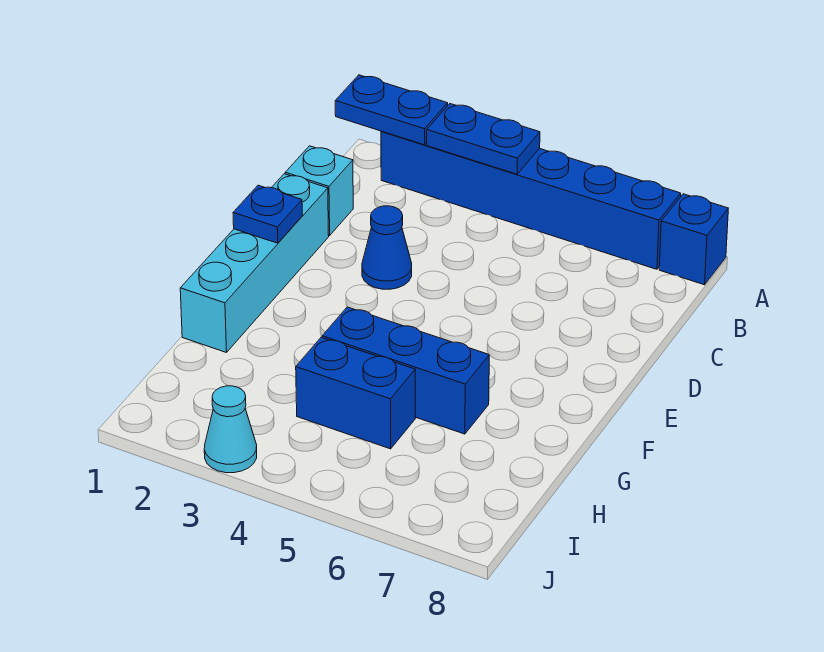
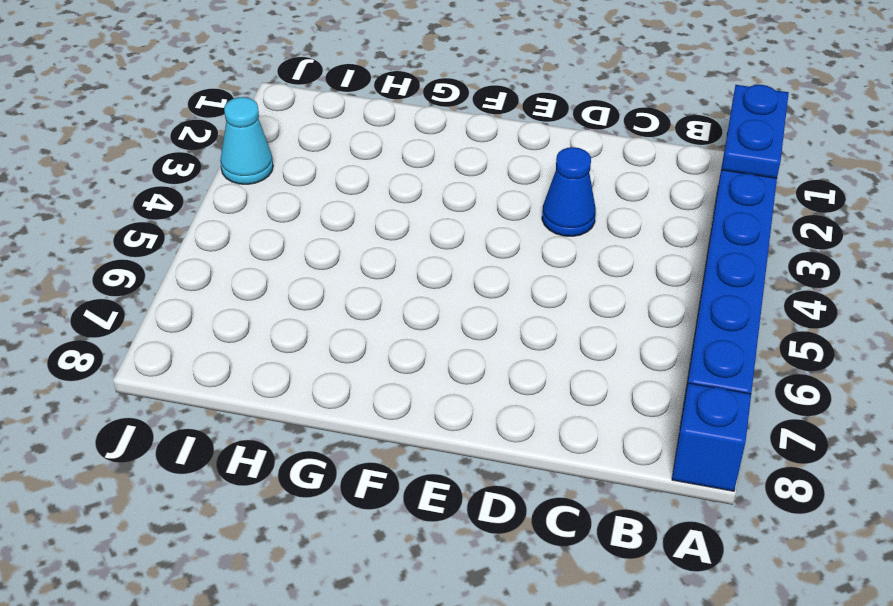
none -> cyan brick C1 level 1
none -> cyan brick D1:G1 level 1

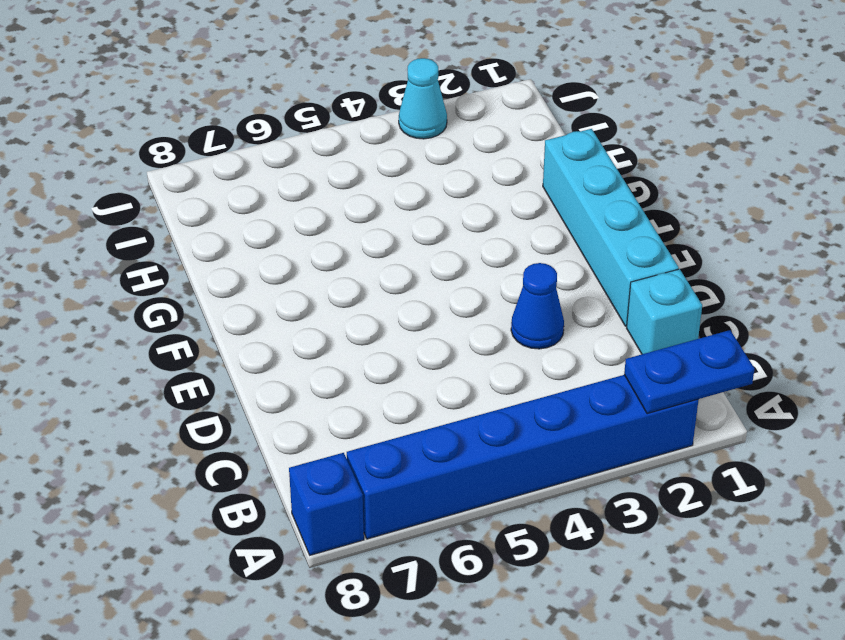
none -> blue brick G4:G6 level 1
none -> blue brick H4:H5 level 1

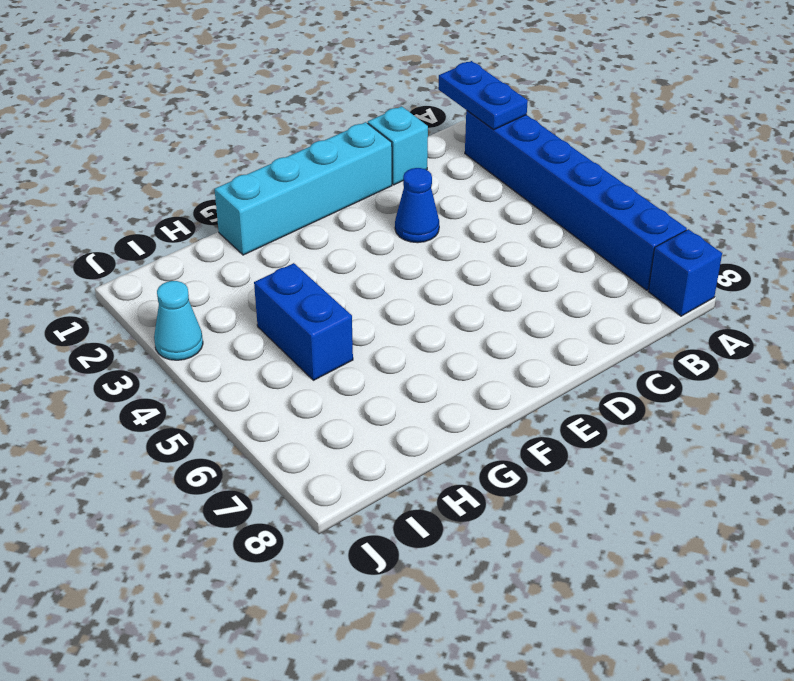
none -> blue brick G4:G6 level 1
none -> blue plate A3:A4 level 2

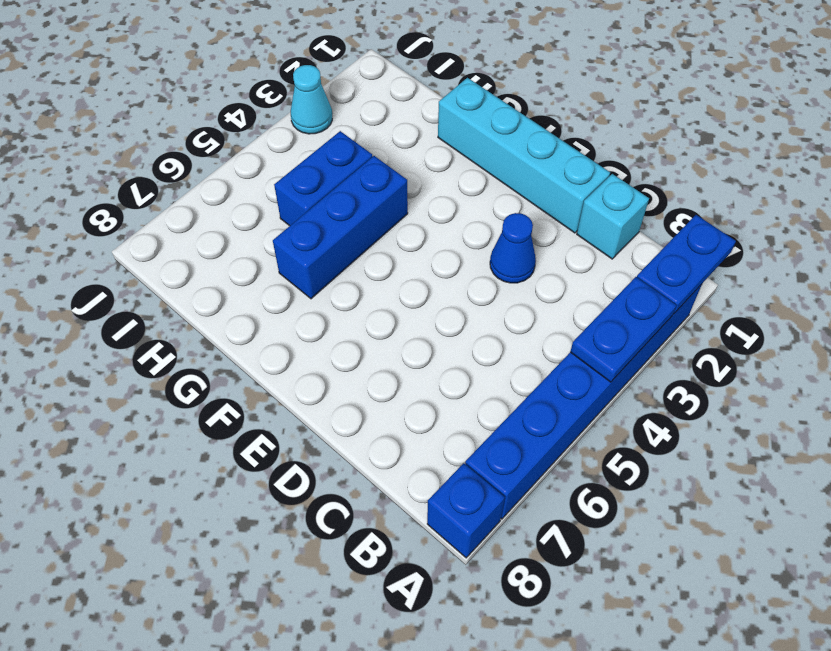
none -> blue plate E1 level 2

